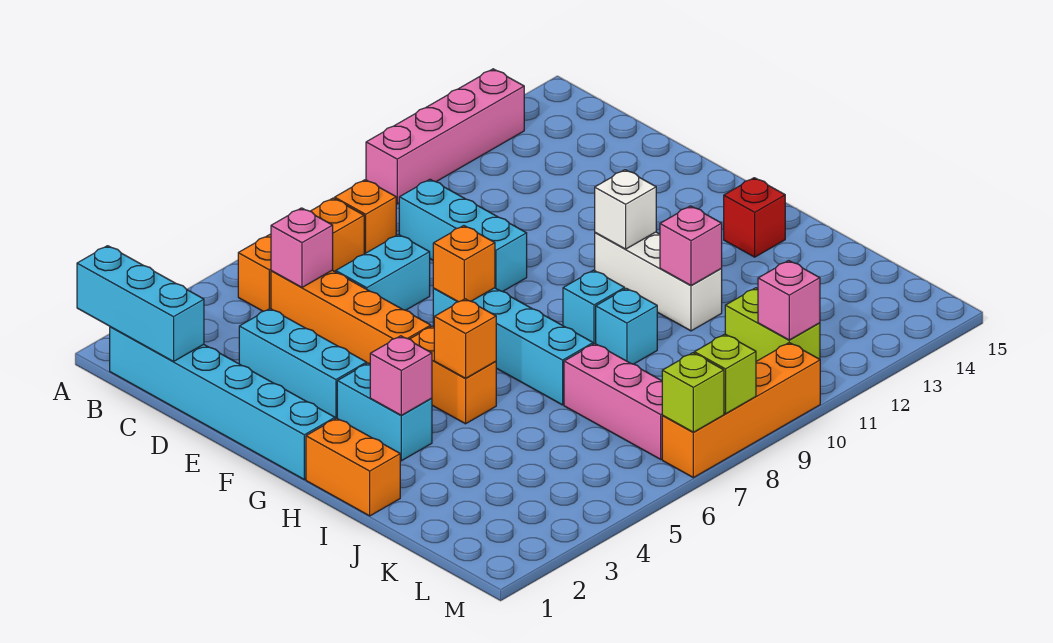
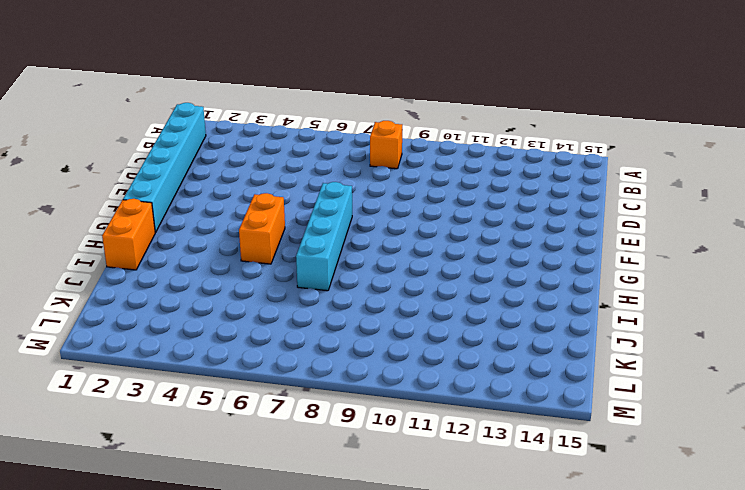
none -> pink brick A10:A13 level 1
none -> orange brick B5:B7 level 1
none -> orange brick C5:F5 level 1

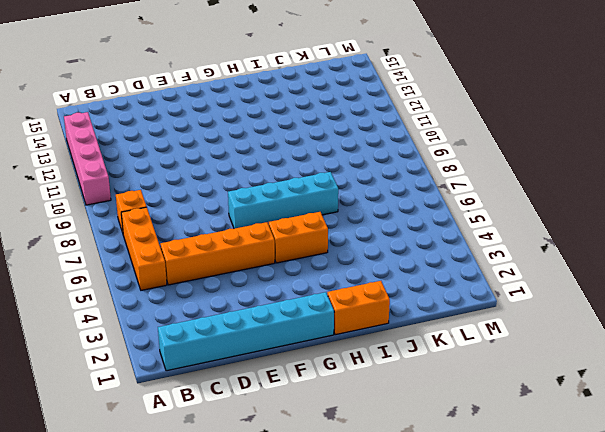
none -> cyan brick C9:E9 level 1
none -> cyan brick D3:F3 level 1
none -> cyan brick D6:D7 level 1

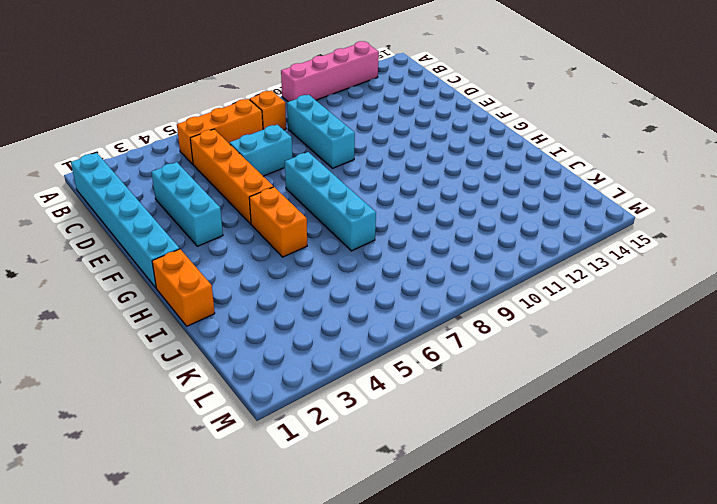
none -> cyan brick G3:H3 level 1
none -> white brick G11:I11 level 1
none -> cyan brick H9 level 1

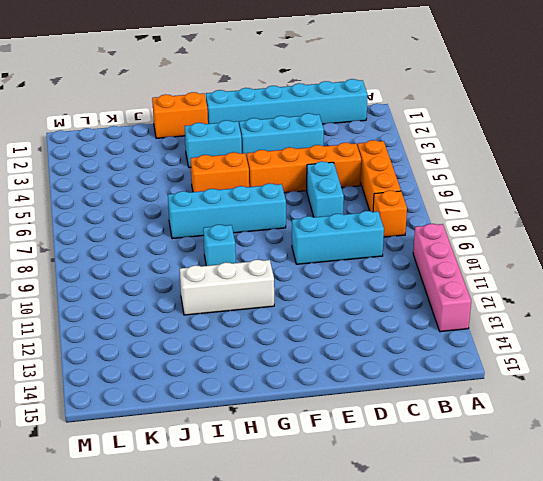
none -> red brick H14 level 1
none -> cyan brick I9 level 1
none -> pink brick J7:L7 level 1

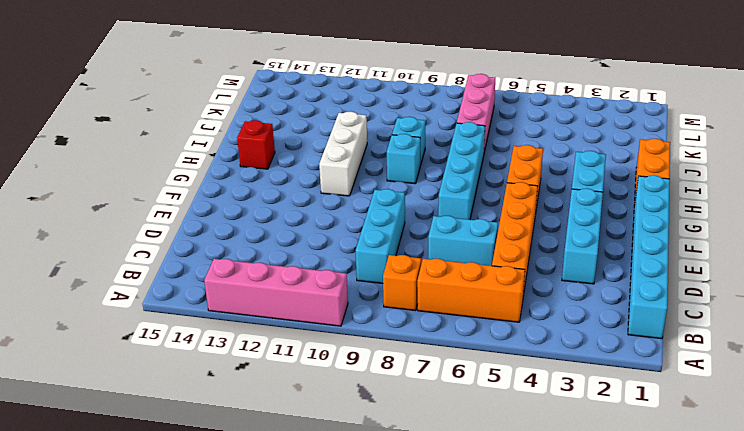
none -> lime brick K11:L11 level 1
none -> orange brick M7:M10 level 1
none -> cyan brick A1:C1 level 2

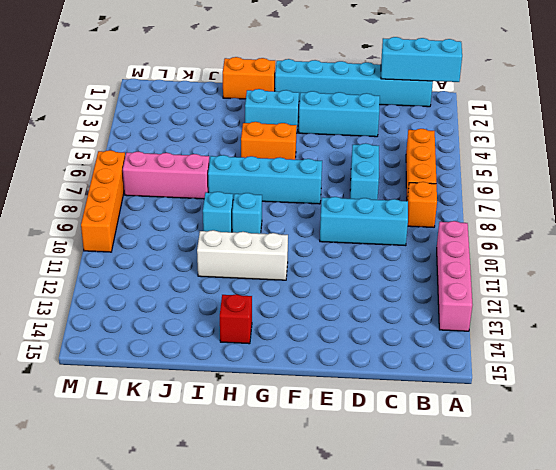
none -> orange brick C5:F5 level 1
none -> lime brick K11:L11 level 1
none -> pink brick C5 level 2

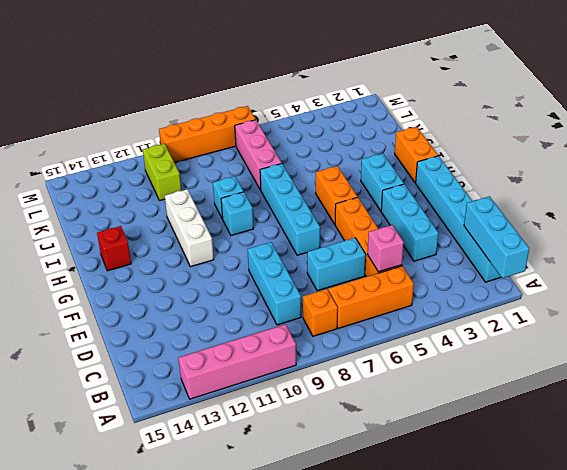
none -> orange brick F7 level 2
none -> white brick G11 level 2
none -> pink brick H3 level 2

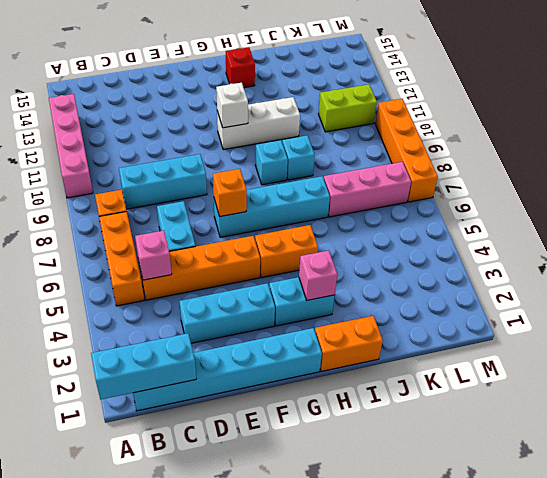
none -> orange brick H5 level 2
none -> pink brick I11 level 2
none -> pink brick L11 level 2

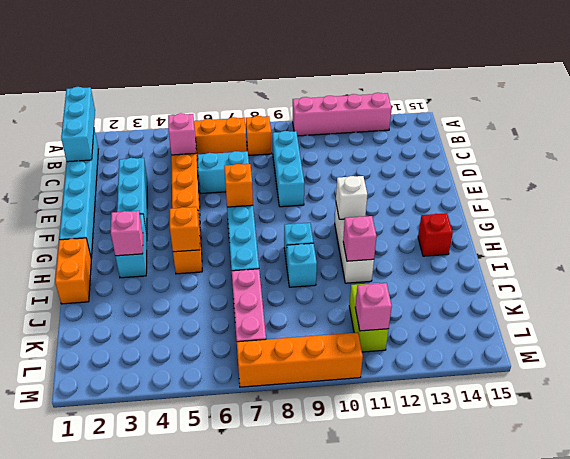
none -> lime brick M7 level 2
none -> lime brick M8 level 2

